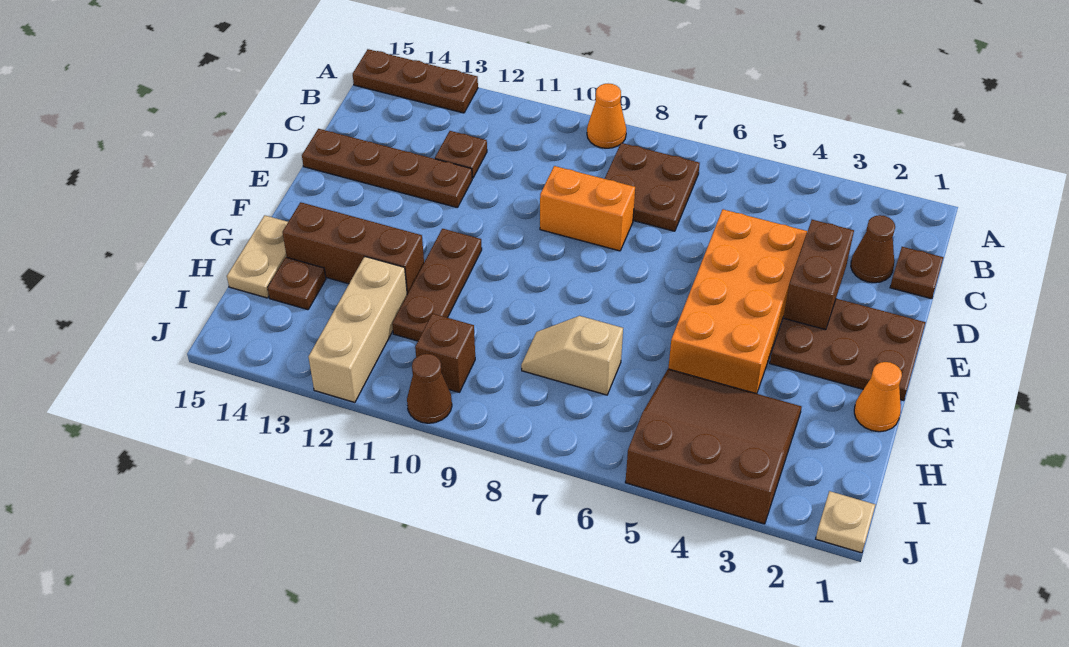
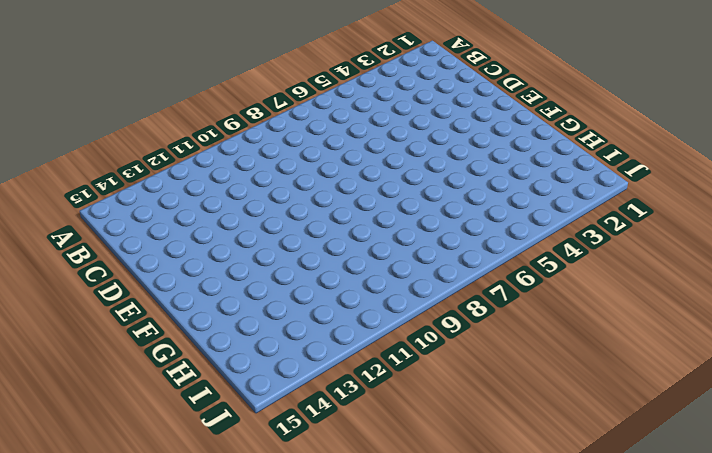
none -> orange cone A9 level 1
none -> brown plate A13:A15 level 1
none -> brown plate B7:C8 level 1

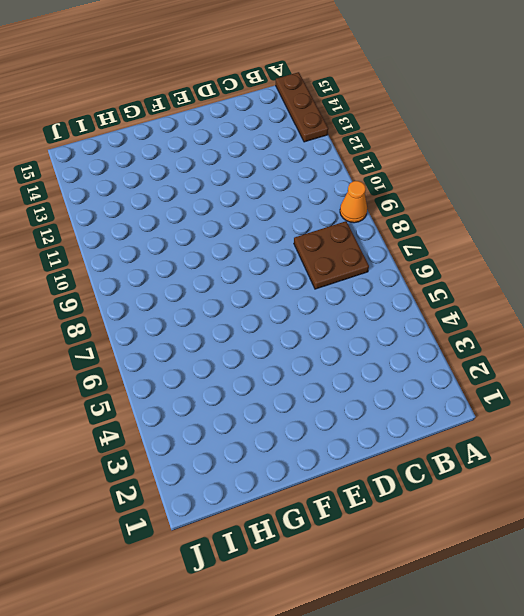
none -> brown plate C1 level 1
none -> brown cone C2 level 1
none -> brown plate C12 level 1

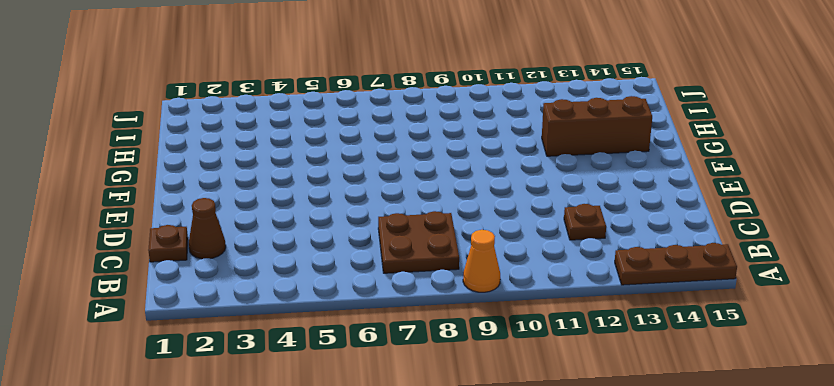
none -> orange brick D4:G5 level 1
none -> orange brick D8:D9 level 1
none -> brown plate D12:D15 level 1

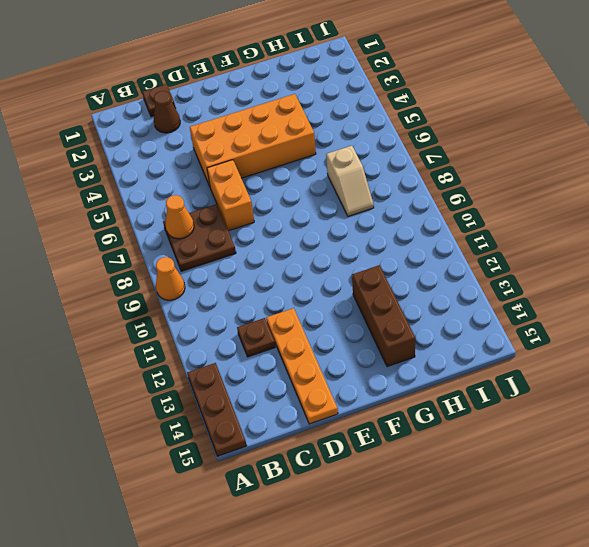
orange cone B7 level 2 -> orange cone G1 level 1
orange brick D6:D7 level 1 -> orange brick D8:D9 level 1
orange plate D12:D15 level 1 -> brown plate D12:D15 level 1
none -> brown plate E1:F3 level 1
none -> brown plate F11:H11 level 1
none -> tan plate G15:H15 level 1

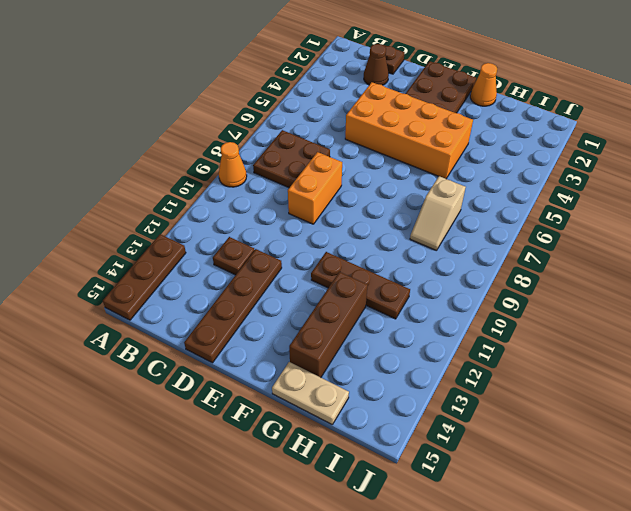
none -> brown slope H3:J5 level 1 top J
none -> tan brick H12:J12 level 1
none -> brown plate H14 level 1

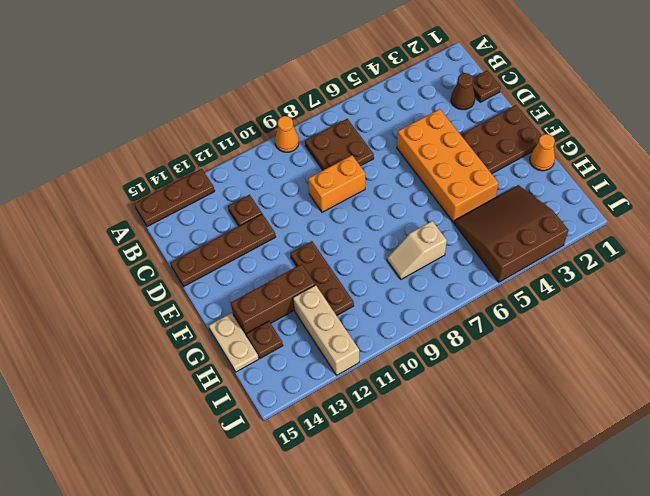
none -> brown brick I10 level 1
none -> tan plate J1 level 1
none -> brown cone J10 level 1

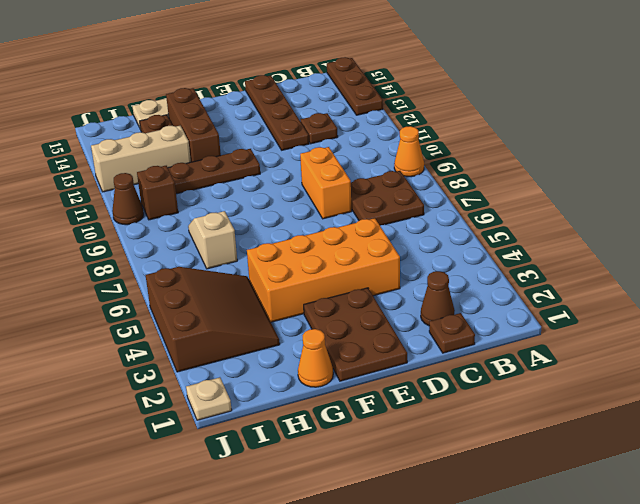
none -> brown brick D3:E3 level 2

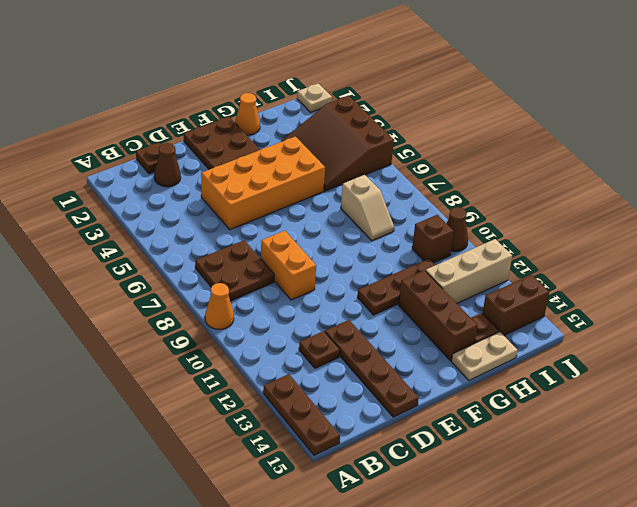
brown brick I14:J14 level 1 -> brown brick D3:E3 level 2

